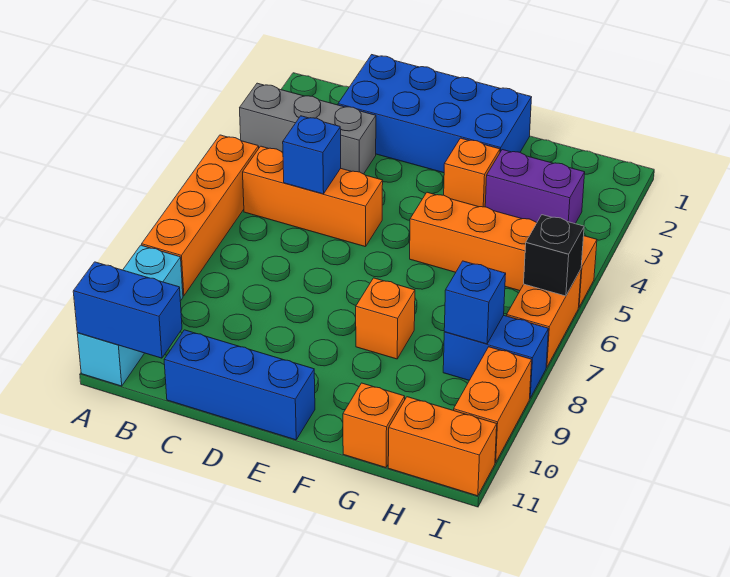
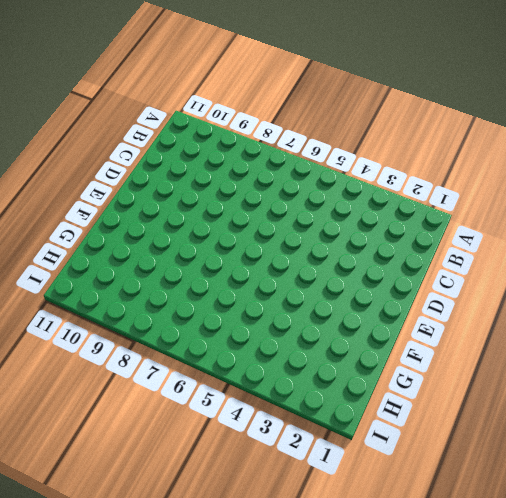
none -> grey brick A3:C3 level 1
none -> orange brick A5:A8 level 1
none -> cyan brick A9:A11 level 1

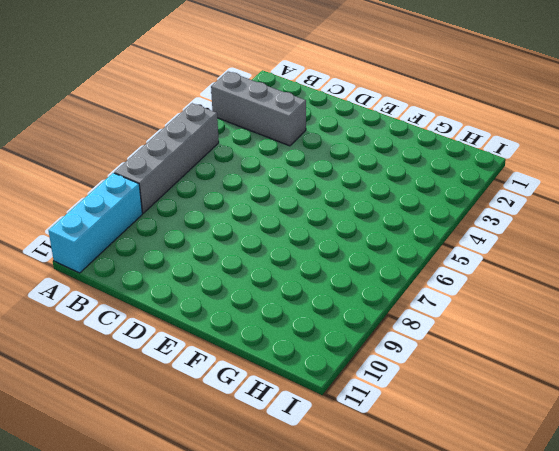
grey brick A5:A8 level 1 -> orange brick A5:A8 level 1
none -> orange brick B5:D5 level 1
none -> blue brick C1:F2 level 1
none -> blue brick C11:E11 level 1

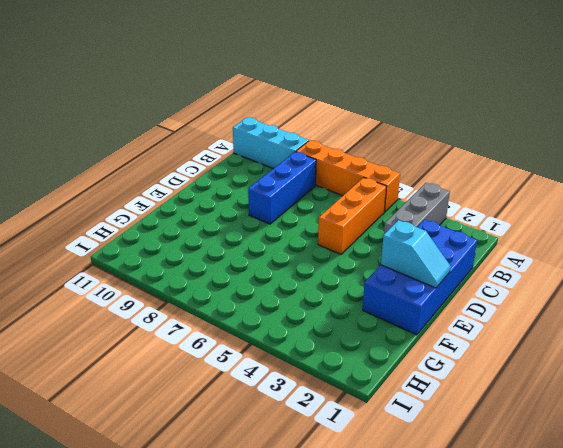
blue brick B8:D8 level 1 -> blue brick C11:E11 level 1
cyan slope E1:E2 level 2 top 2 -> none
none -> orange brick F3 level 1
none -> orange brick F5:I5 level 1
none -> orange brick F8 level 1

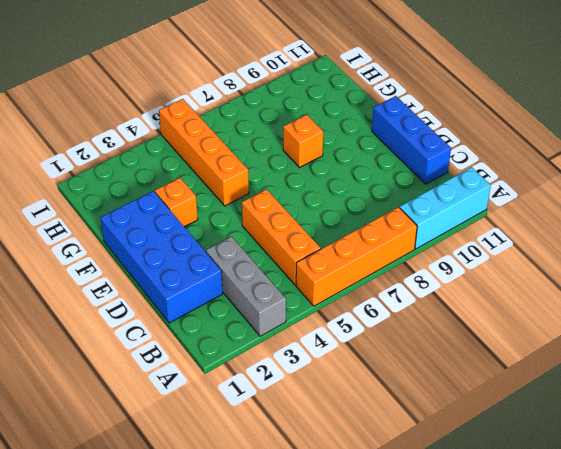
none -> purple brick G3:H3 level 1
none -> orange brick G11 level 1
none -> blue brick H8:I8 level 1

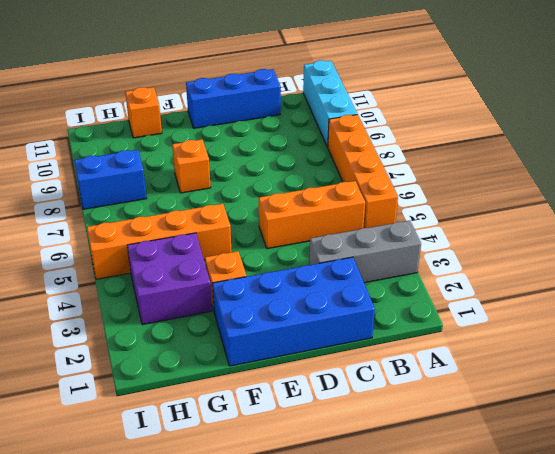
purple brick G3:H4 level 1 -> purple brick G3:H3 level 1
none -> orange brick H11:I11 level 1
none -> orange brick I6:I7 level 1
none -> orange brick I9:I10 level 1

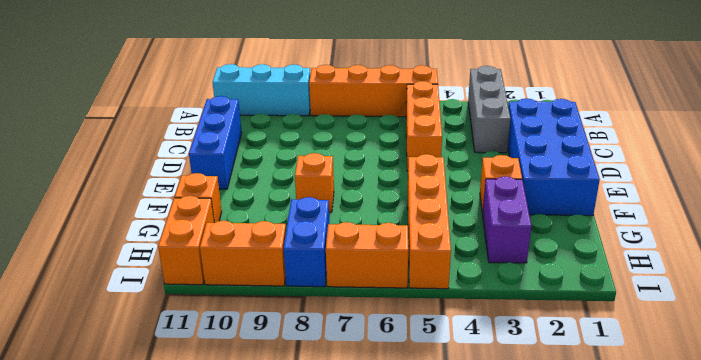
none -> blue brick A11:B11 level 2
none -> blue brick C5 level 2
none -> blue brick H8 level 2

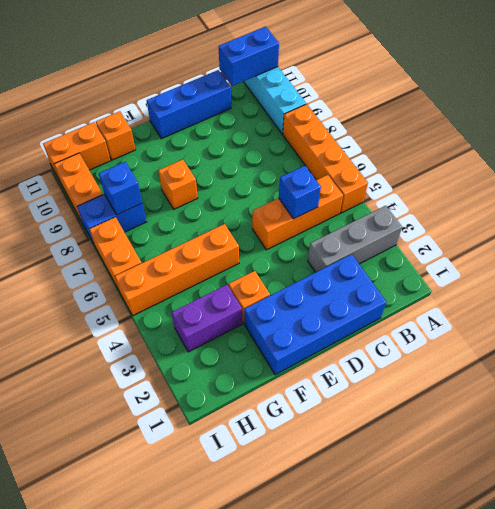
none -> black brick I6 level 2

